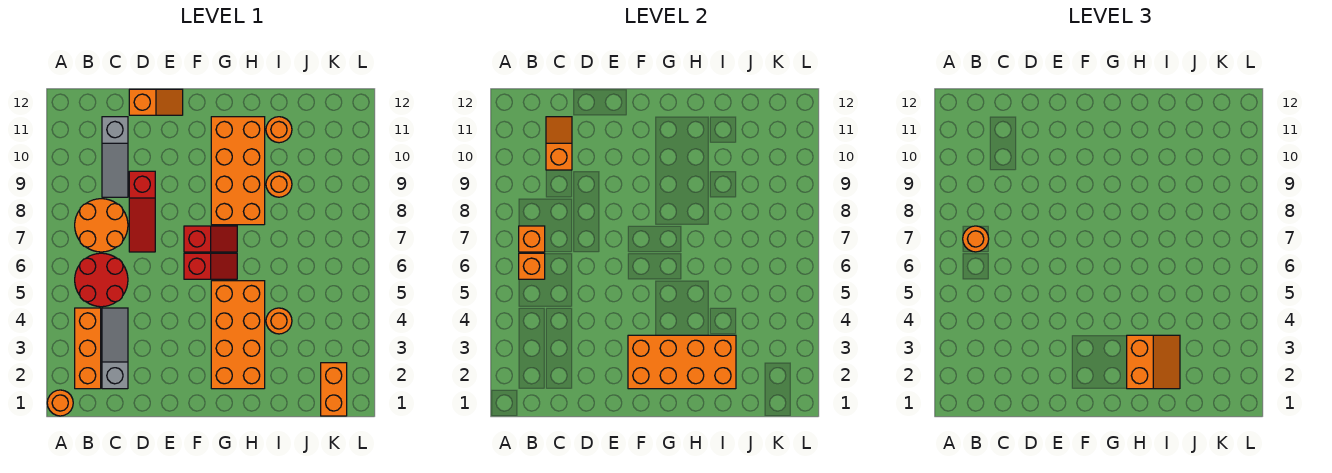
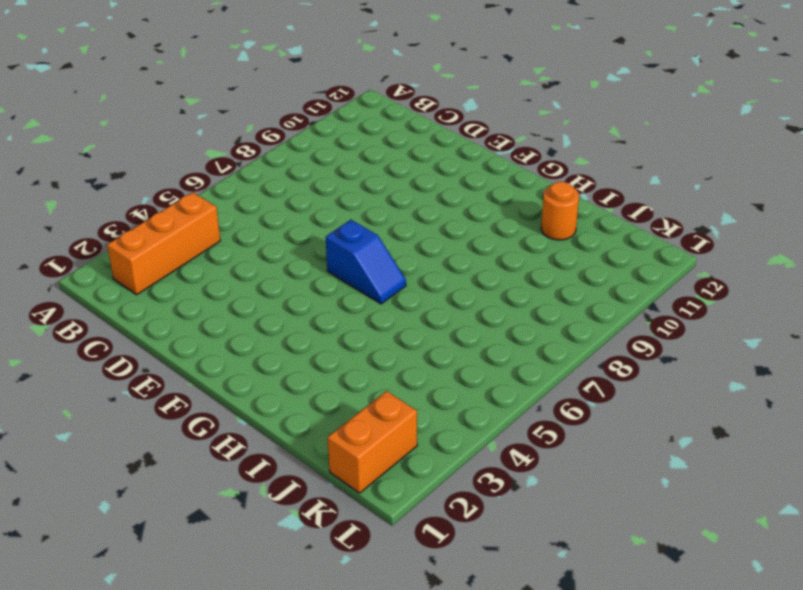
blue slope F6:G6 level 1 top F -> red slope F6:G6 level 1 top F
none -> orange round brick A1 level 1
none -> red round brick B5:C6 level 1
none -> orange round brick B7:C8 level 1

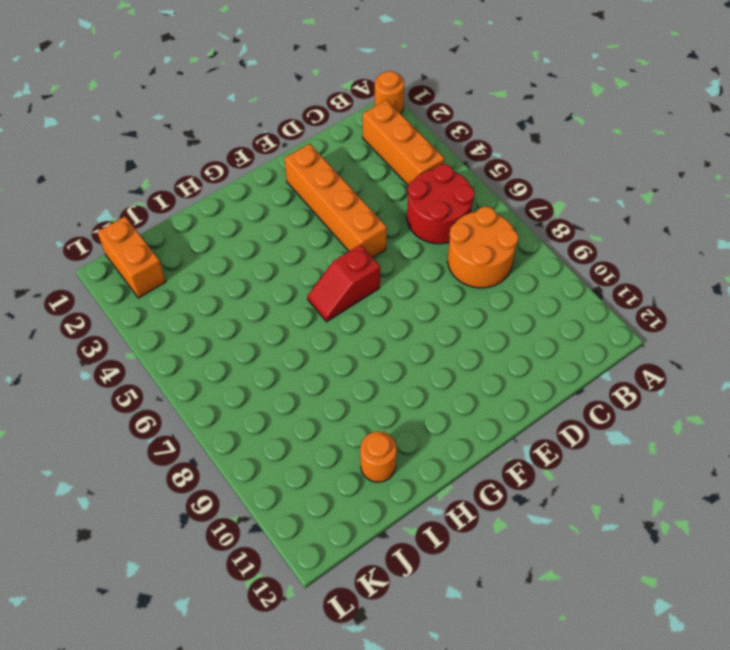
orange brick E2:E5 level 1 -> none
none -> grey slope C2:C4 level 1 top 2
none -> grey slope C9:C11 level 1 top 11
none -> red slope D7:D9 level 1 top 9

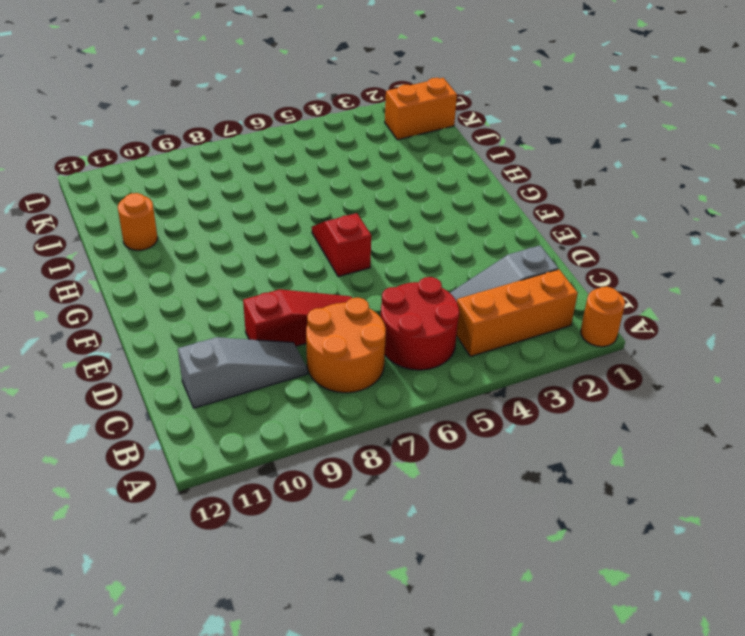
none -> orange slope D12:E12 level 1 top D
none -> red slope F7:G7 level 1 top F
none -> orange brick G2:H5 level 1

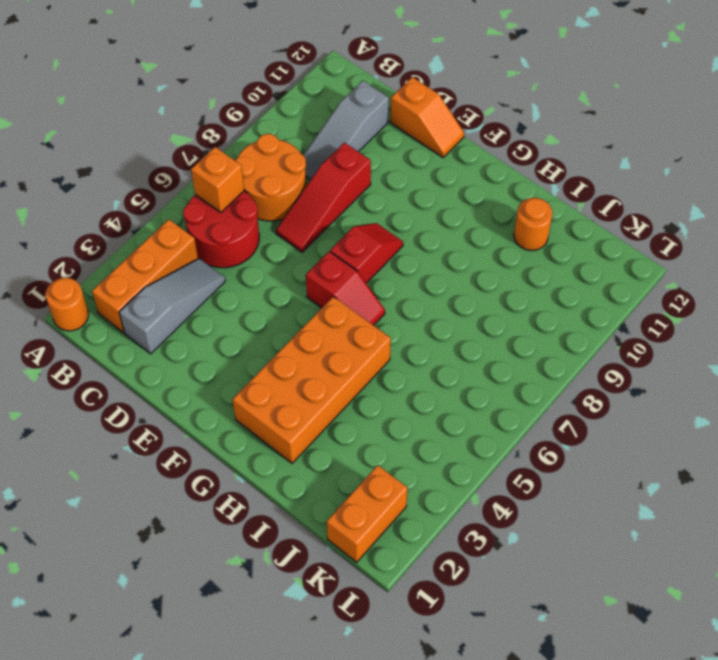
red slope F7:F8 level 1 top 7 -> red slope F7:G7 level 1 top F
none -> orange brick G8:H11 level 1
none -> orange round brick I4 level 1
none -> orange round brick I9 level 1

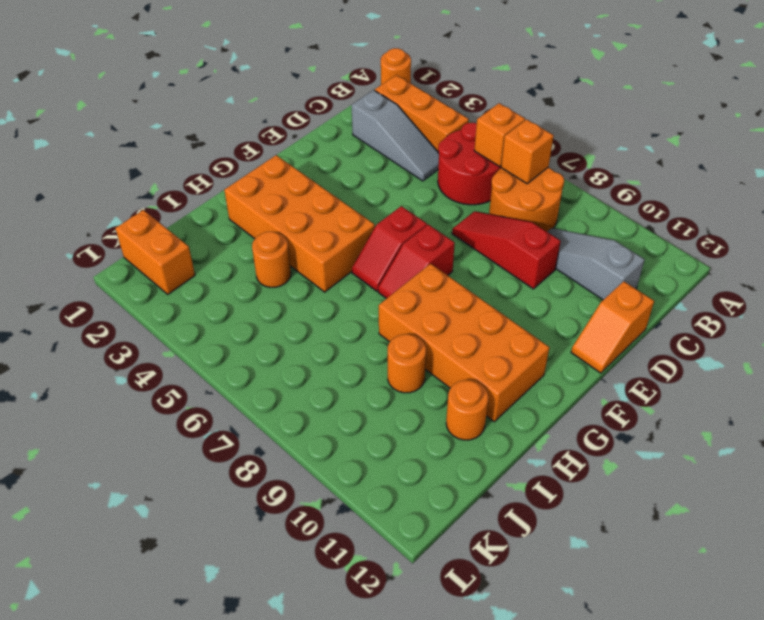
none -> orange slope C10:C11 level 2 top 10
none -> orange brick F2:I3 level 2
none -> orange round brick B7 level 3

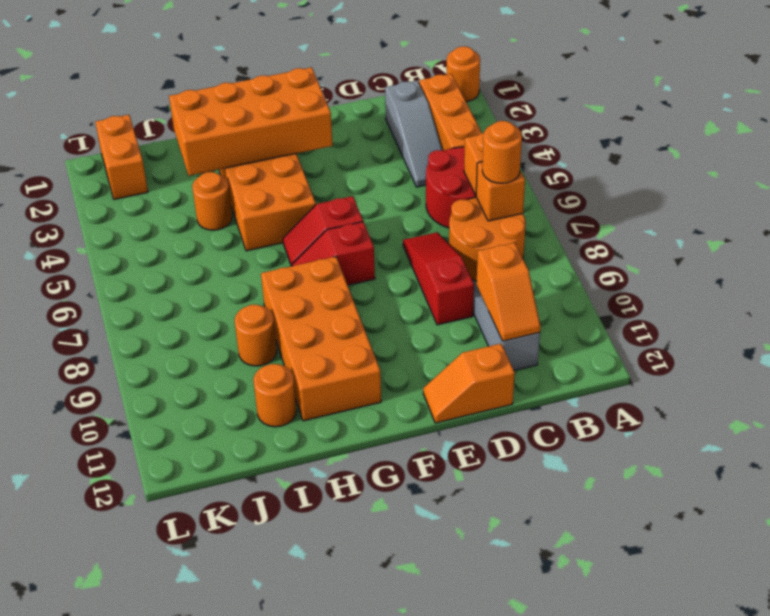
none -> orange slope H2:I3 level 3 top H

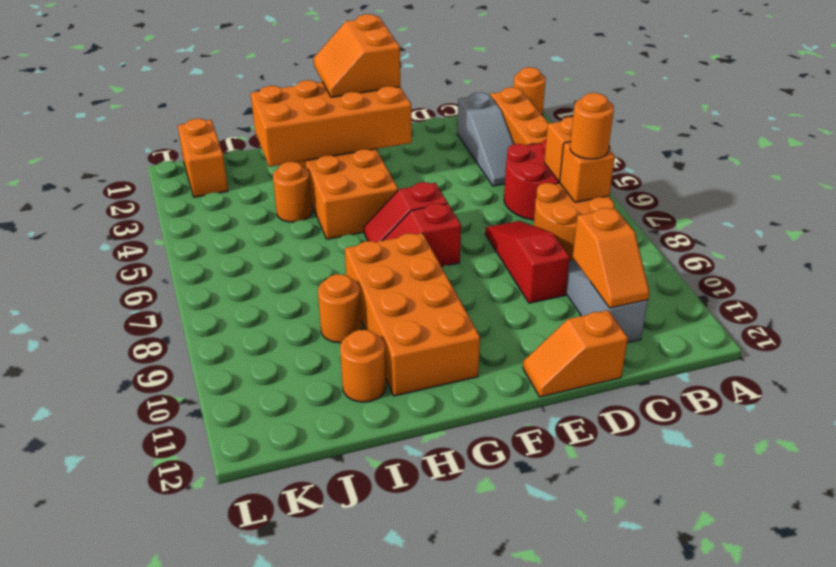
orange slope F1:G2 level 3 top F -> orange slope H2:I3 level 3 top H

